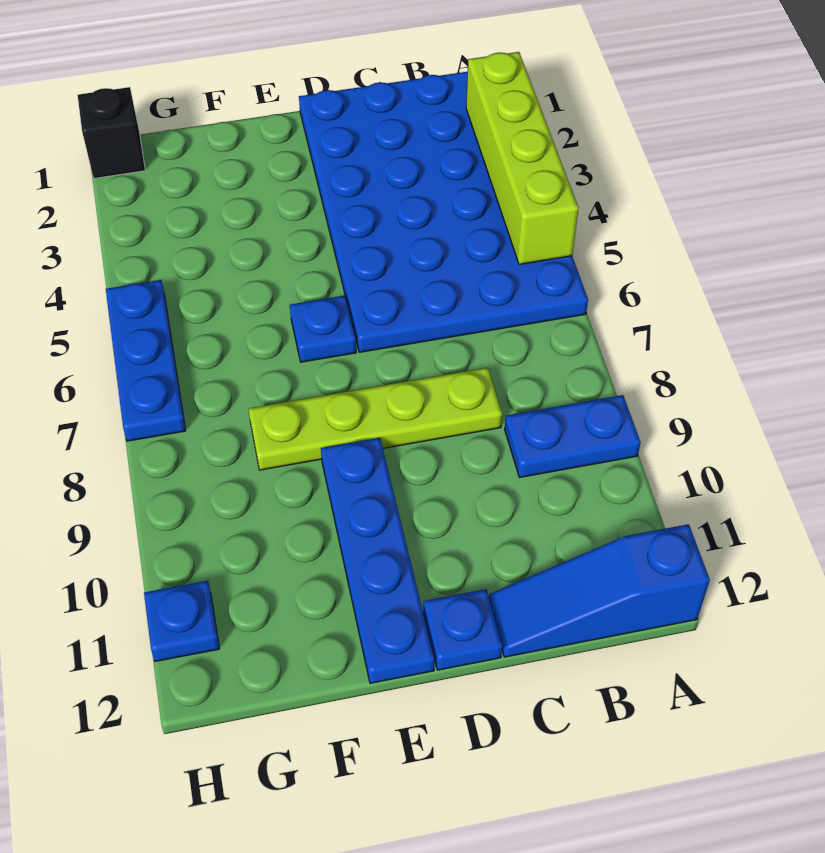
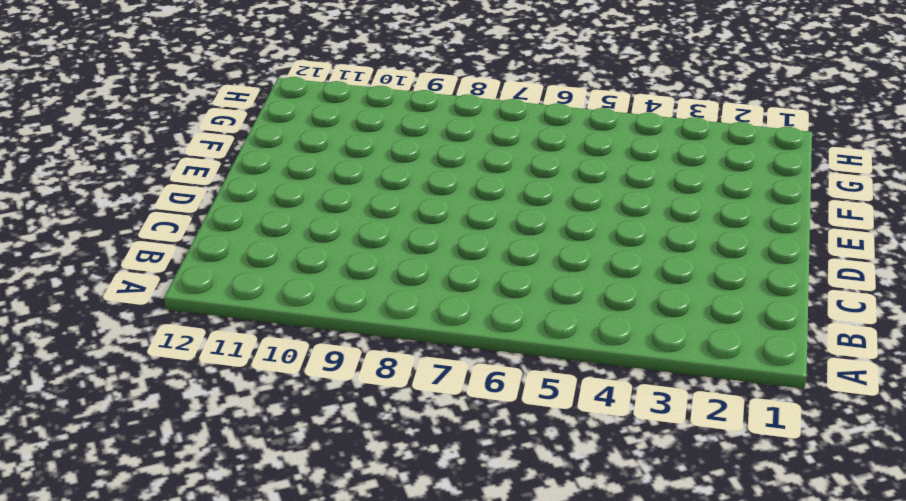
none -> blue plate A1:D6 level 1
none -> blue plate A9:B9 level 1

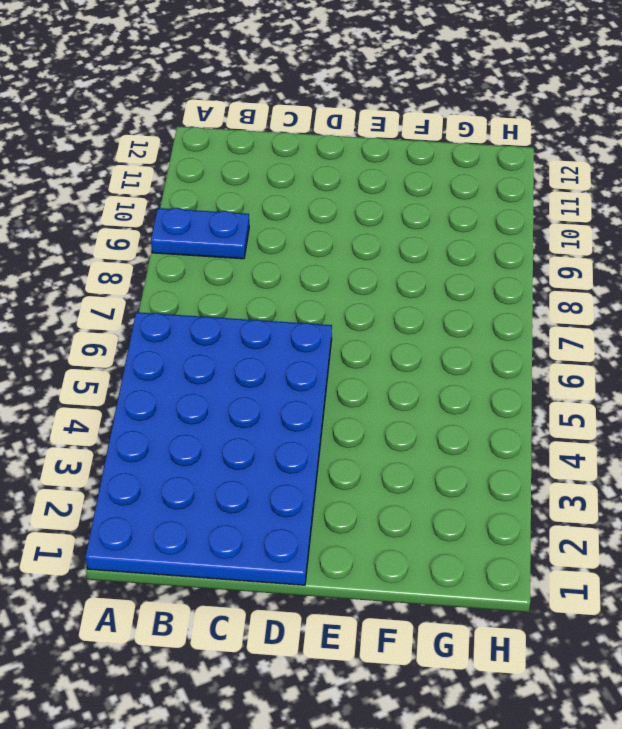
none -> blue slope A12:C12 level 1 top A
none -> lime plate C8:F8 level 1

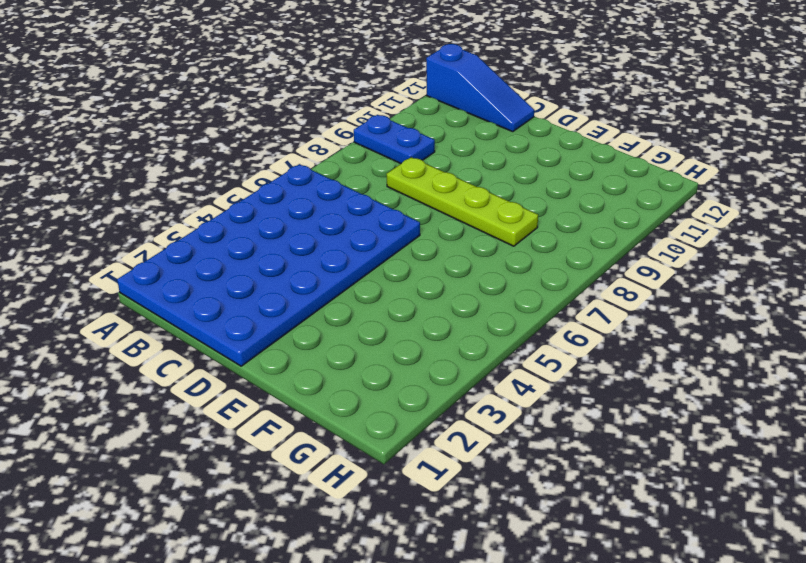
none -> blue plate D12 level 1
none -> blue plate E6 level 1

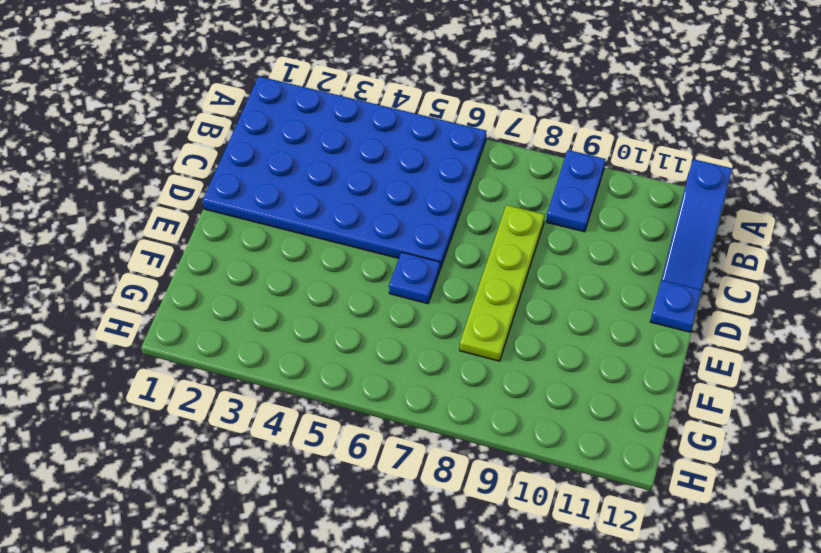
none -> blue plate E9:E12 level 1
none -> black brick H1 level 1

